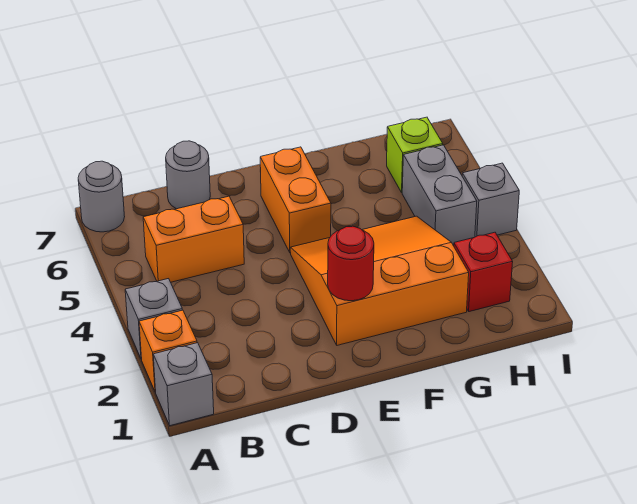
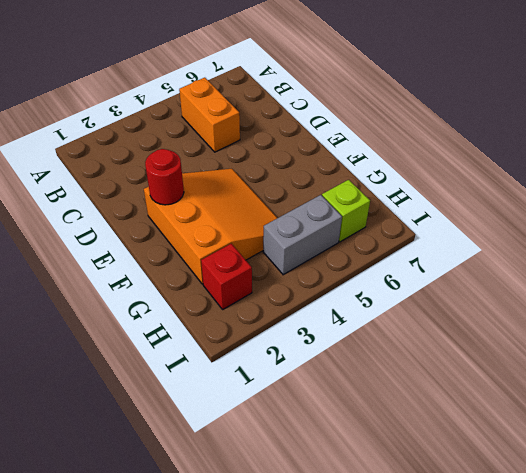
none -> grey brick A1 level 1
none -> orange brick A2 level 1
none -> grey brick A3 level 1

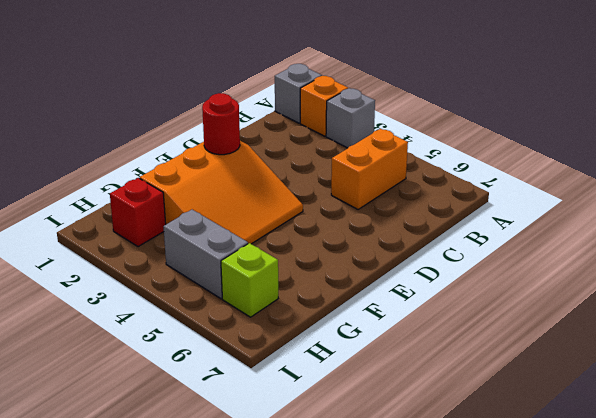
none -> grey round brick A7 level 1
none -> grey round brick C7 level 1
none -> orange brick E5:E6 level 1

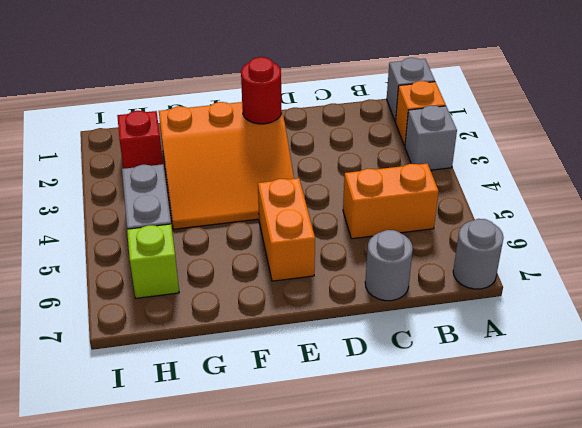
none -> grey brick I4 level 1

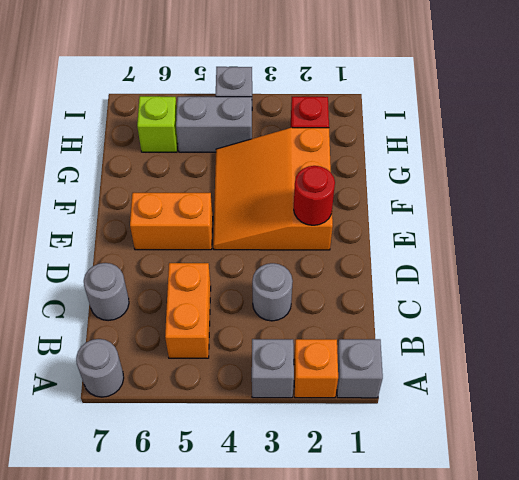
grey round brick C3 level 1 -> none

